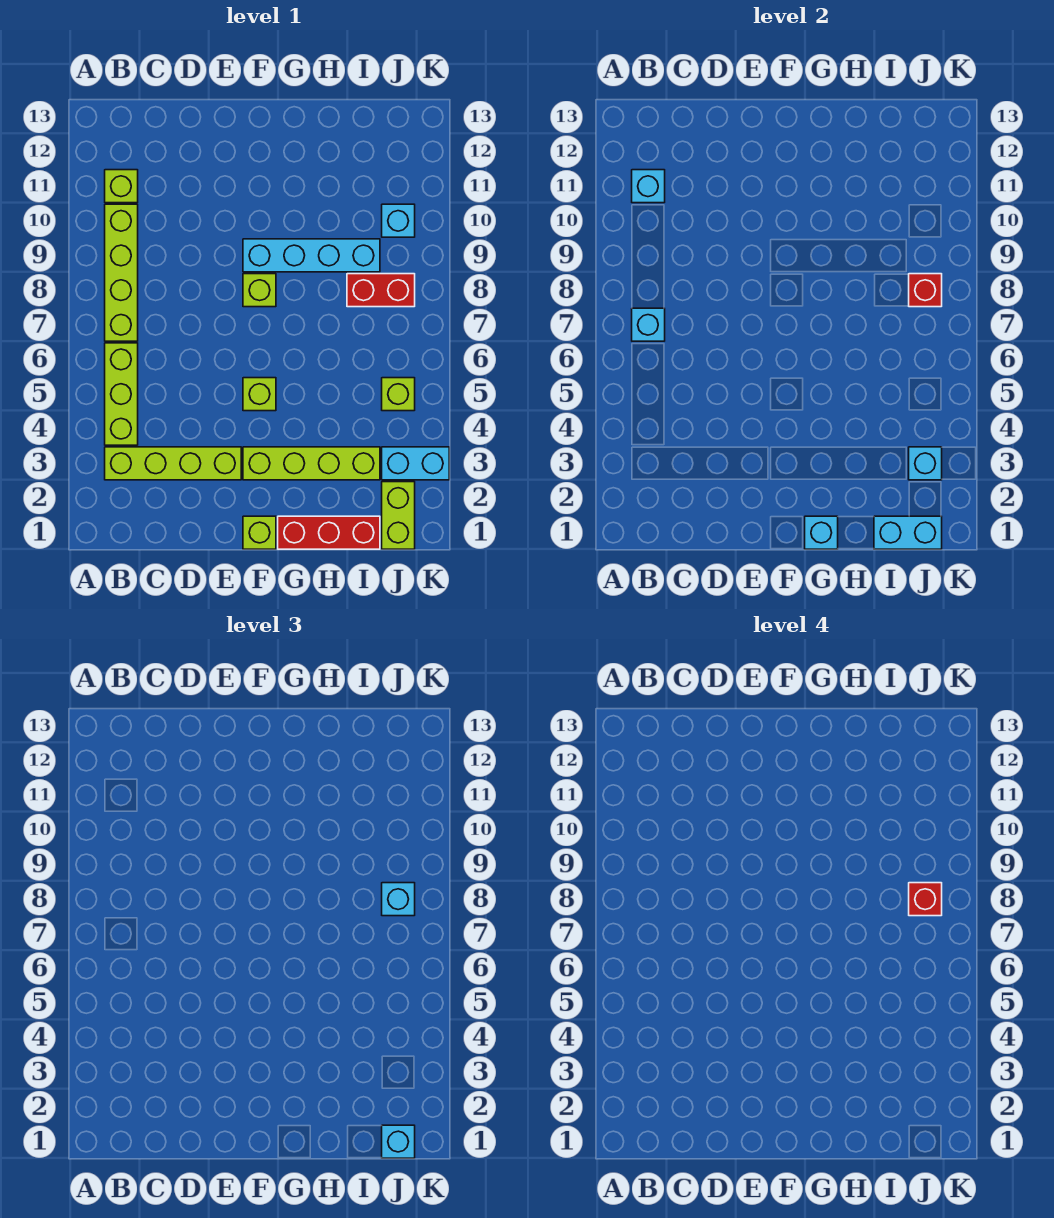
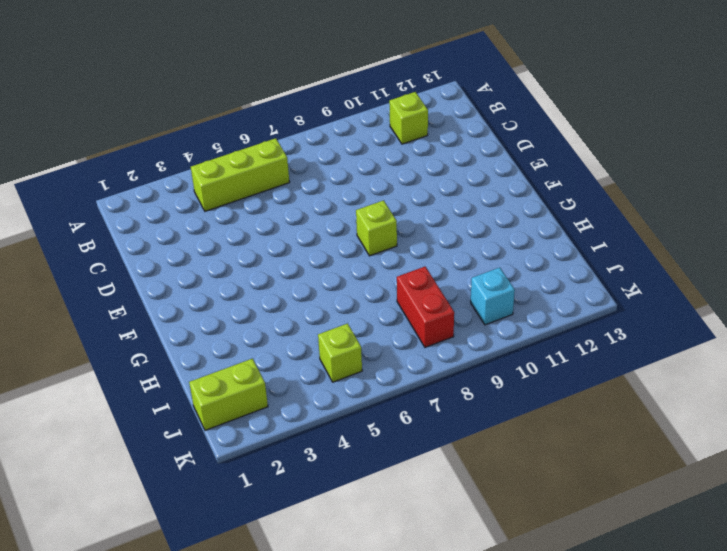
none -> lime brick B3:E3 level 1
none -> lime brick B7:B10 level 1
none -> lime brick F1 level 1

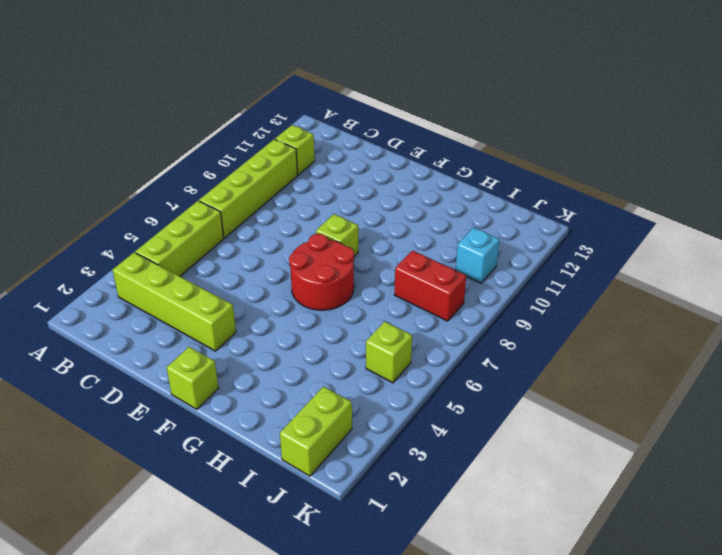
red round brick F6:G7 level 1 -> none
none -> lime brick F3:I3 level 1
none -> lime brick F5 level 1
none -> cyan brick F9:I9 level 1

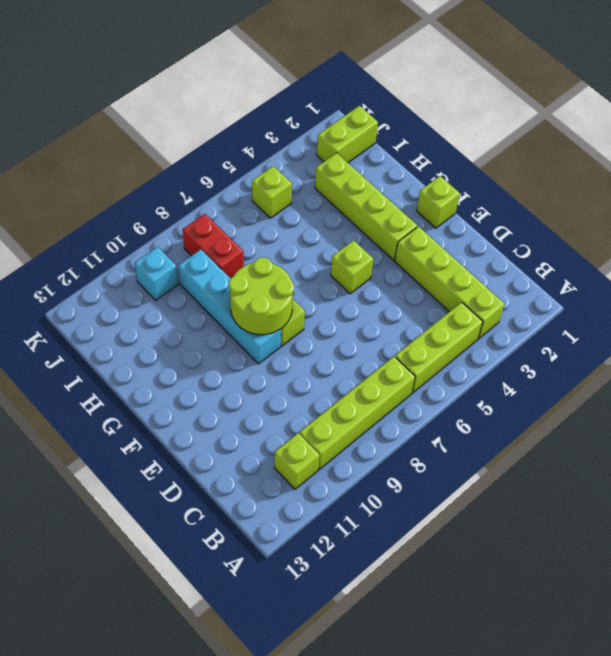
lime round brick F8:G9 level 2 -> none
none -> red brick G1:I1 level 1
none -> cyan brick J3:K3 level 1
none -> cyan brick B7 level 2

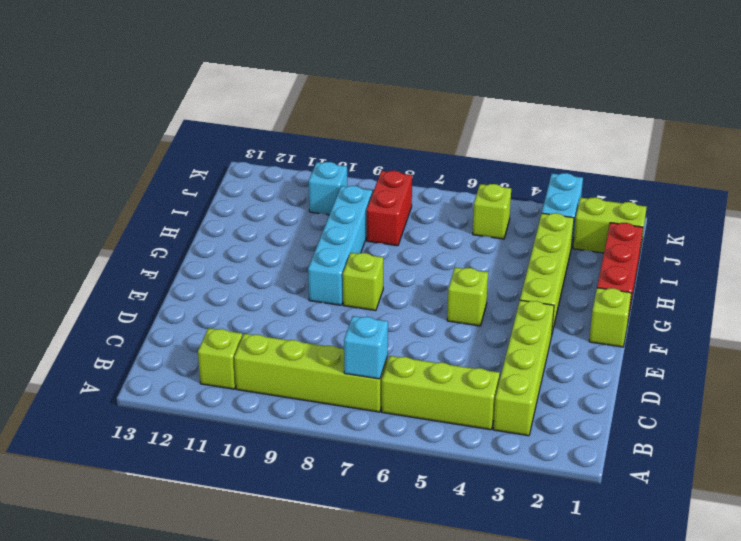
none -> cyan brick B11 level 2
none -> cyan brick G1 level 2
none -> cyan brick I1:J1 level 2

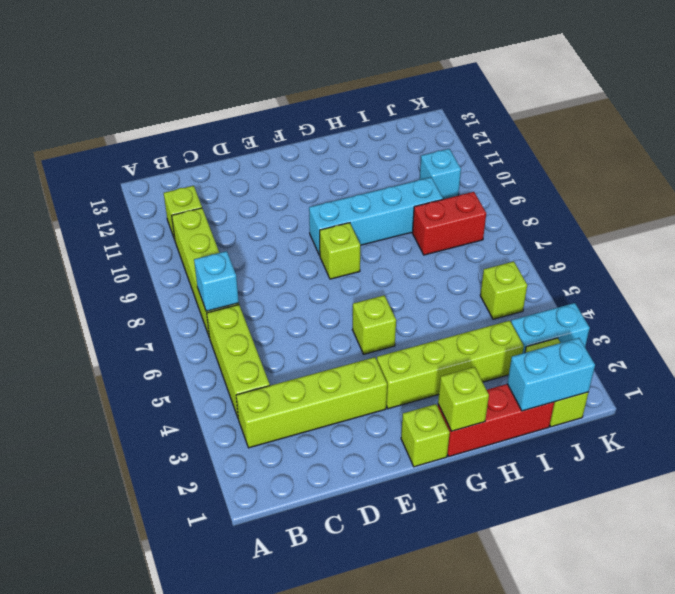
lime brick G1 level 2 -> cyan brick G1 level 2
none -> cyan brick B11 level 2
none -> cyan brick J3 level 2
none -> red brick J8 level 2

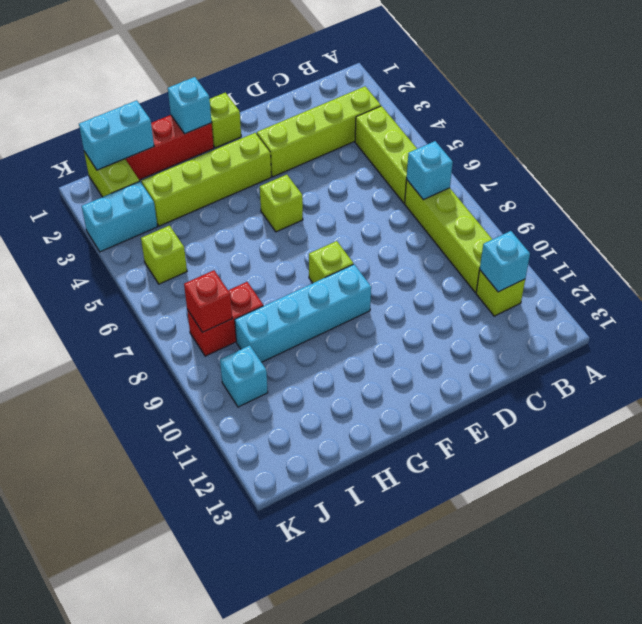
none -> cyan brick J3 level 2
none -> cyan brick J1 level 3
none -> cyan brick J8 level 3

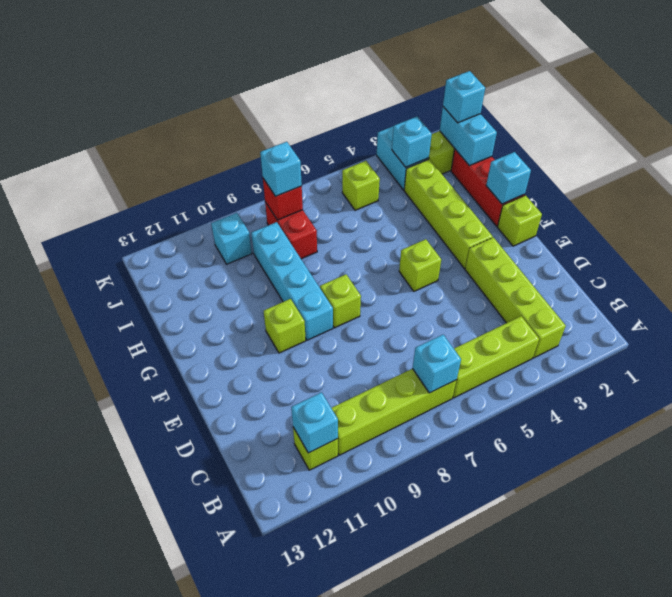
lime brick F10 level 1 -> none
none -> red brick J8 level 4

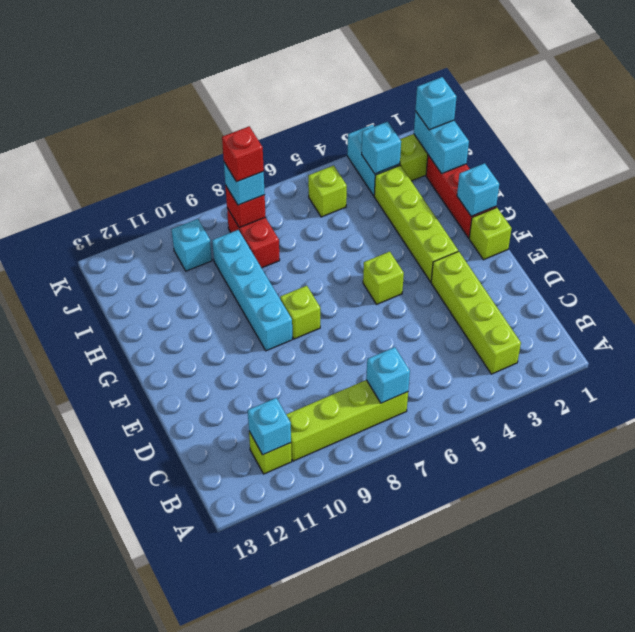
none -> lime brick B4:B6 level 1

